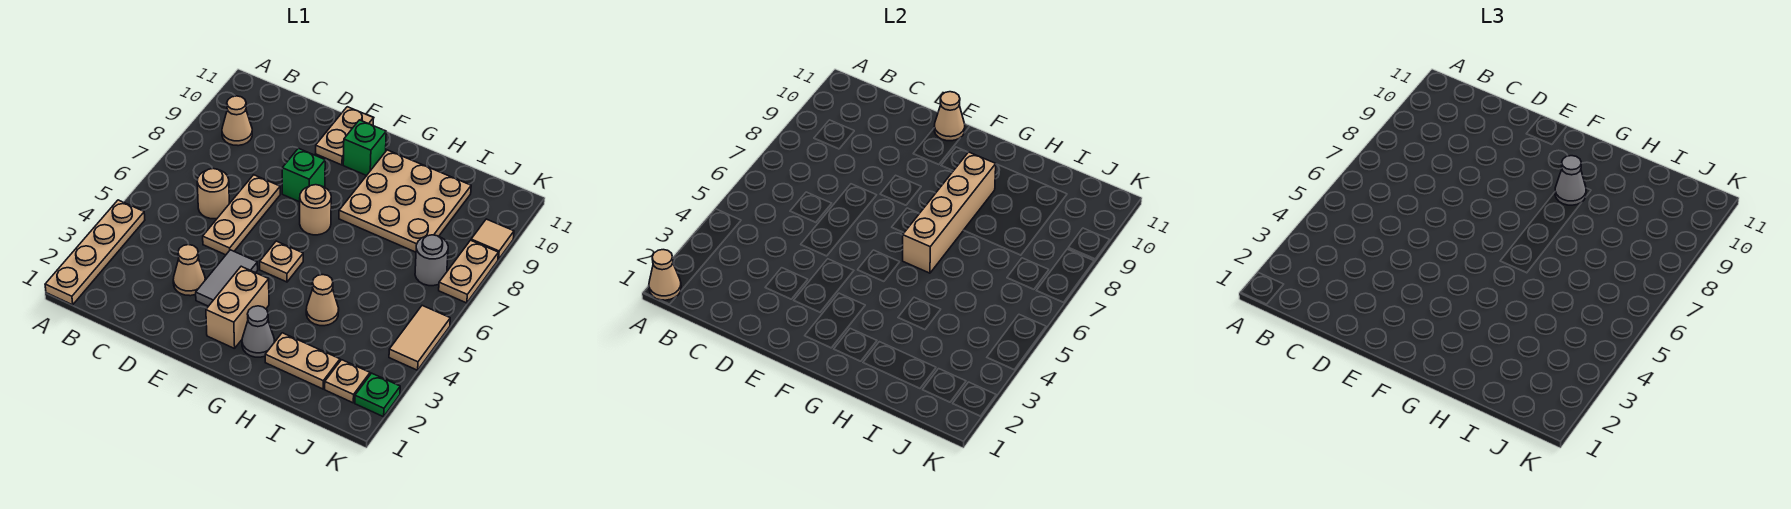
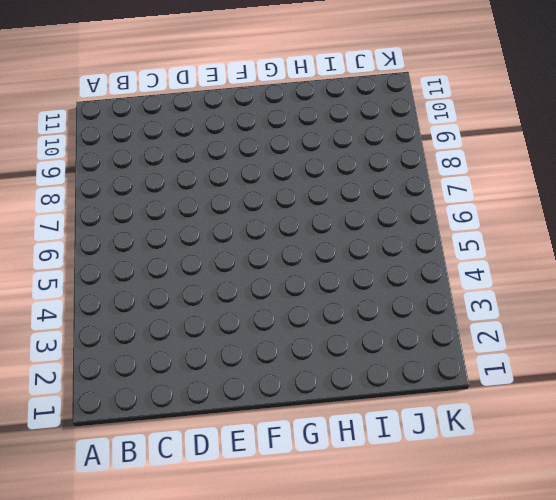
none -> tan plate A1:A4 level 1
none -> tan cone B9 level 1
none -> tan round brick C6 level 1

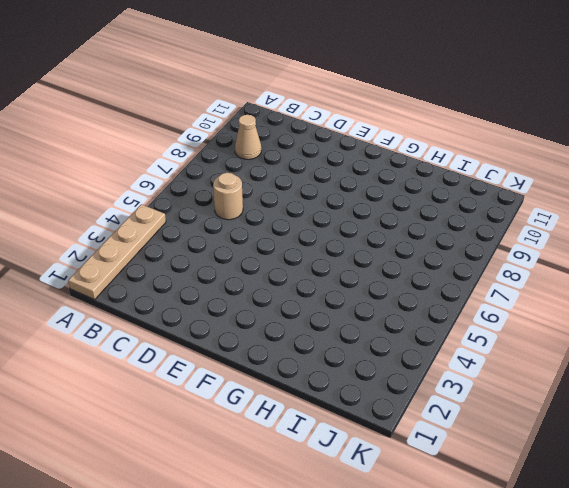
none -> tan cone D3 level 1
none -> tan plate D5:D7 level 1
none -> grey tile E3:E4 level 1

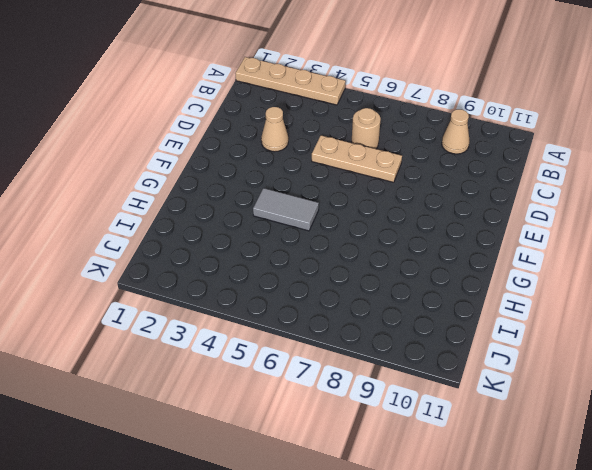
grey tile G4:G5 level 1 -> grey tile E3:E4 level 1
none -> green brick E8 level 1
none -> tan plate E10:E11 level 1
none -> tan brick F2:F3 level 1

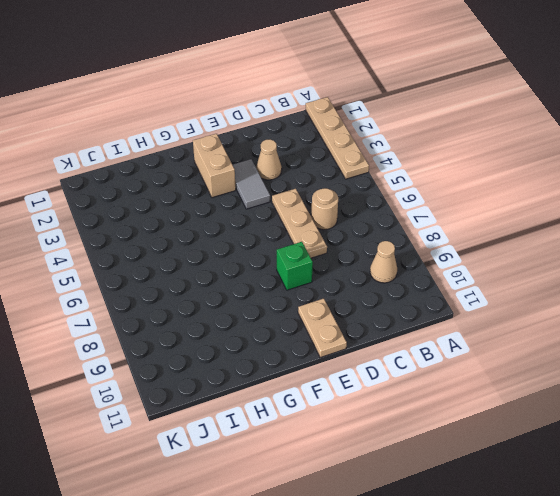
none -> tan plate F5 level 1
none -> tan round brick F7 level 1
none -> green brick F10 level 1

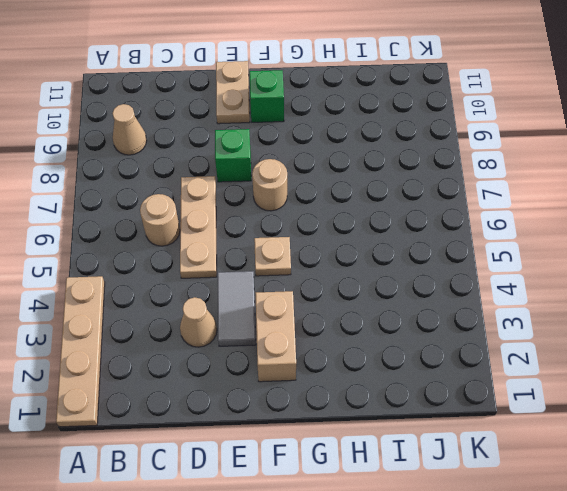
none -> grey cone G2 level 1
none -> tan plate G8:I10 level 1
none -> tan plate H2:I2 level 1

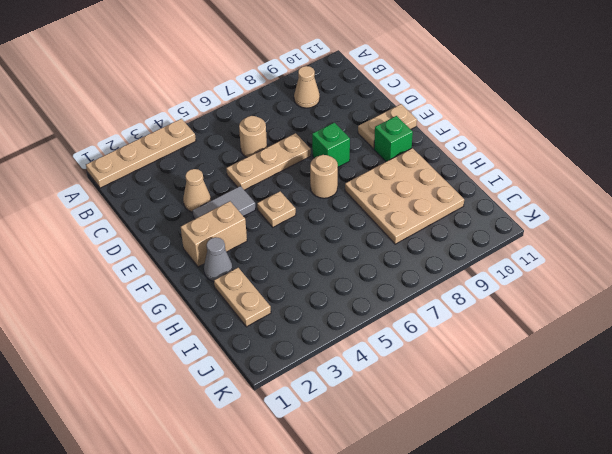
none -> tan cone H4 level 1
none -> tan plate J2 level 1
none -> grey round brick J7 level 1

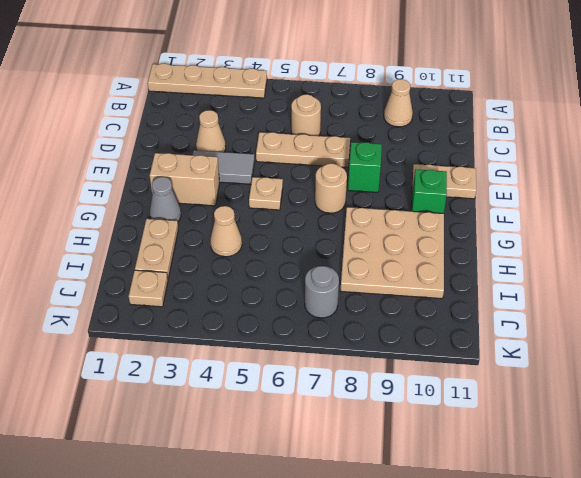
none -> green plate K2 level 1
none -> tan tile K4:K5 level 1
none -> tan plate K7:K8 level 1

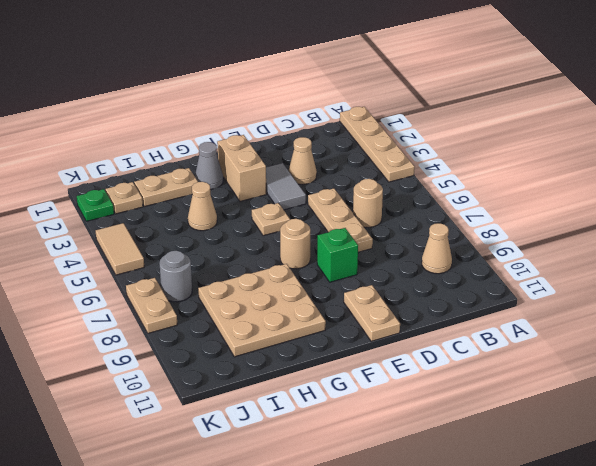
none -> green brick F10 level 1
none -> tan tile K9 level 1
none -> tan cone A1 level 2

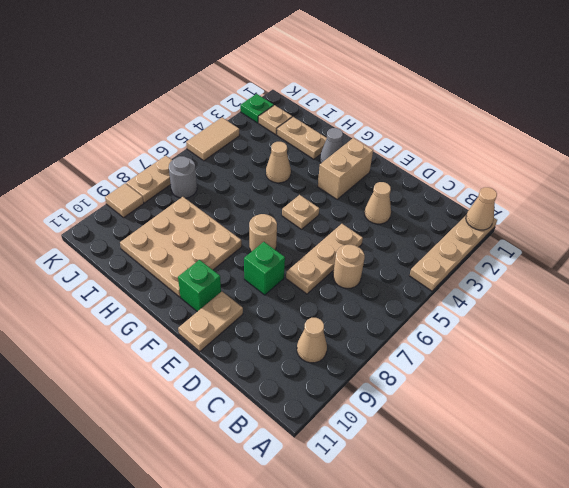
none -> grey tile E3:E4 level 1
none -> tan cone E11 level 2
none -> tan brick G6:G9 level 2

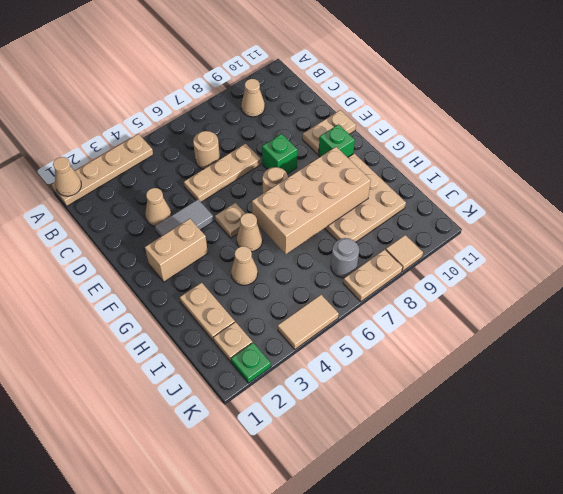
tan cone G5 level 1 -> tan cone E11 level 2
tan brick G6:H9 level 2 -> tan brick G6:G9 level 2
none -> grey cone G2 level 1
none -> grey cone G9 level 3

